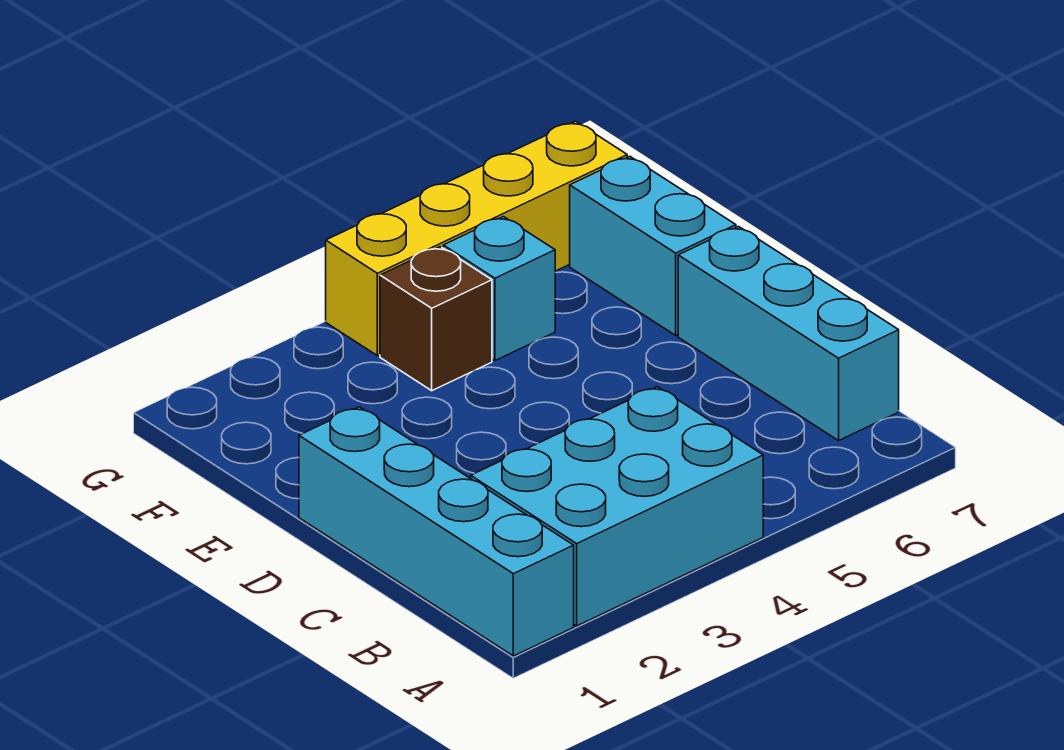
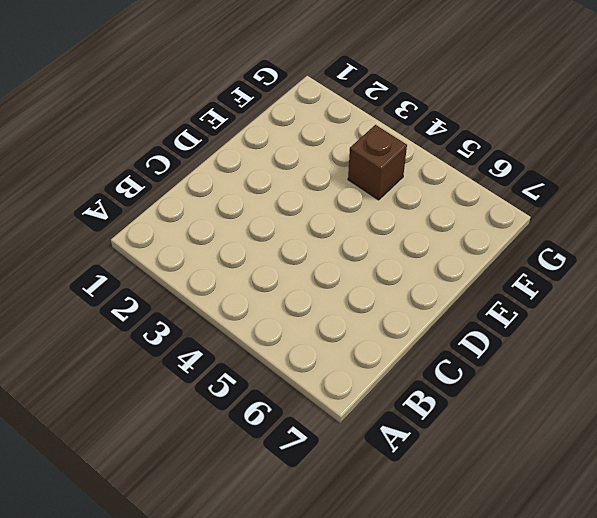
none -> cyan brick A1:D1 level 1
none -> cyan brick A2:B4 level 1

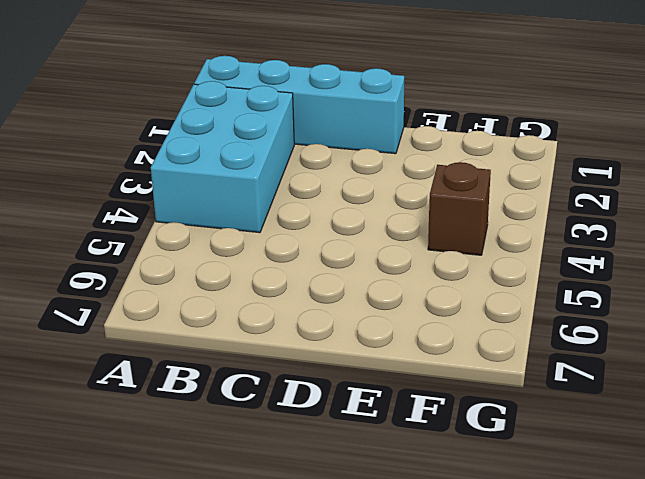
none -> cyan brick B7:D7 level 1
none -> cyan brick E7:F7 level 1

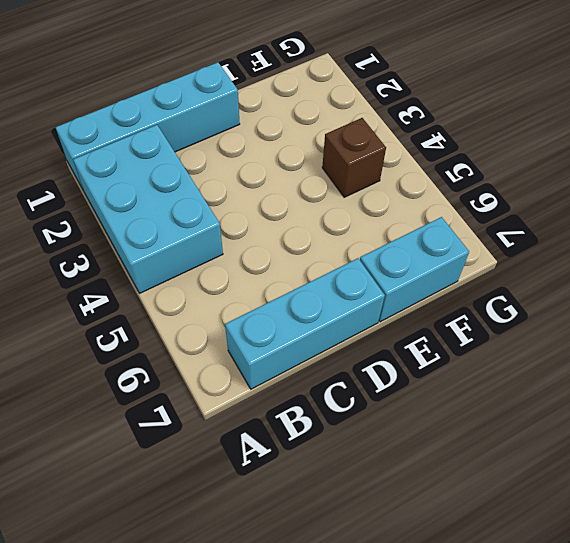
none -> cyan brick F5 level 1
none -> yellow brick G4:G7 level 1

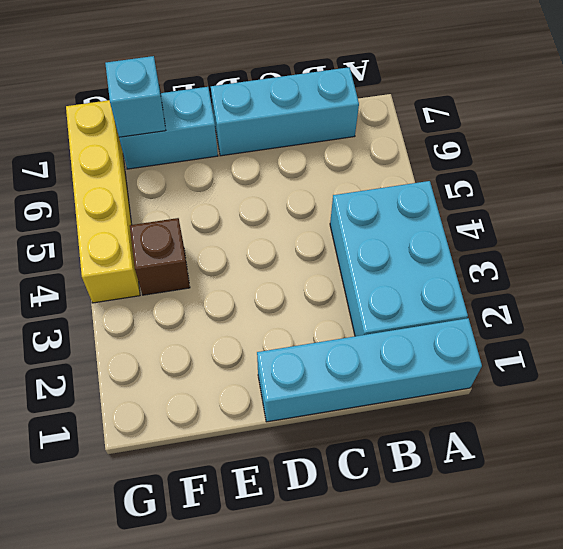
cyan brick F7 level 2 -> cyan brick F5 level 1

